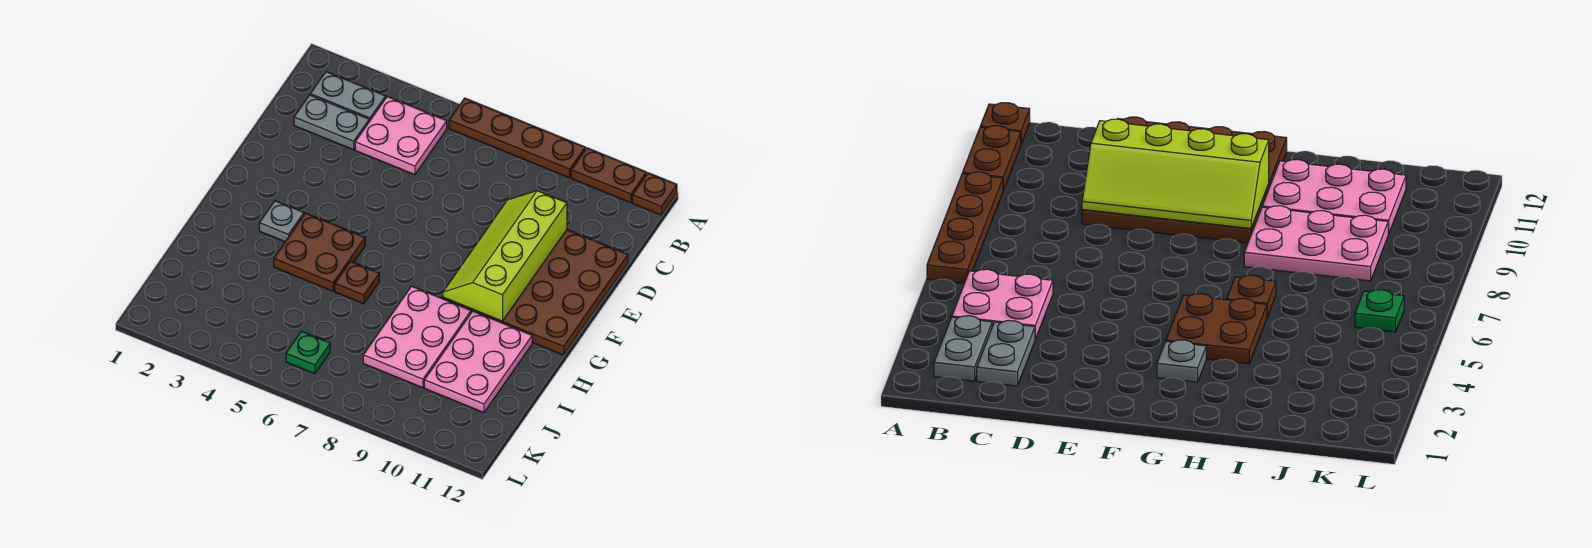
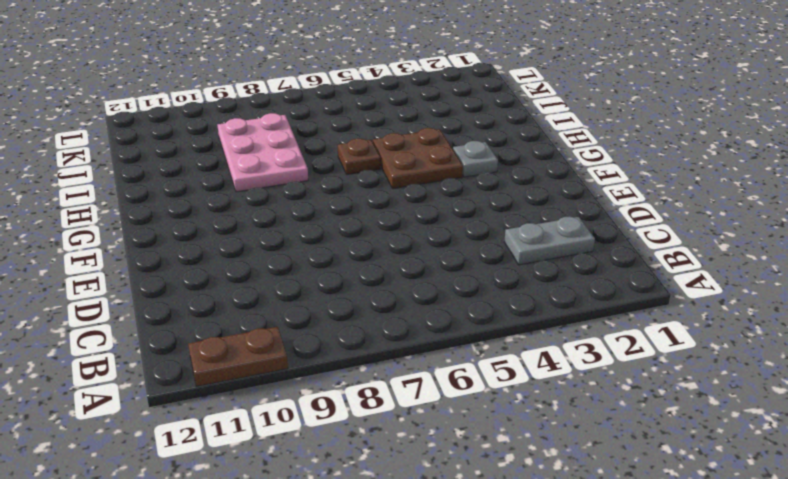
none -> brown plate A6:A9 level 1
none -> brown plate A12 level 1
none -> grey plate B2:B3 level 1

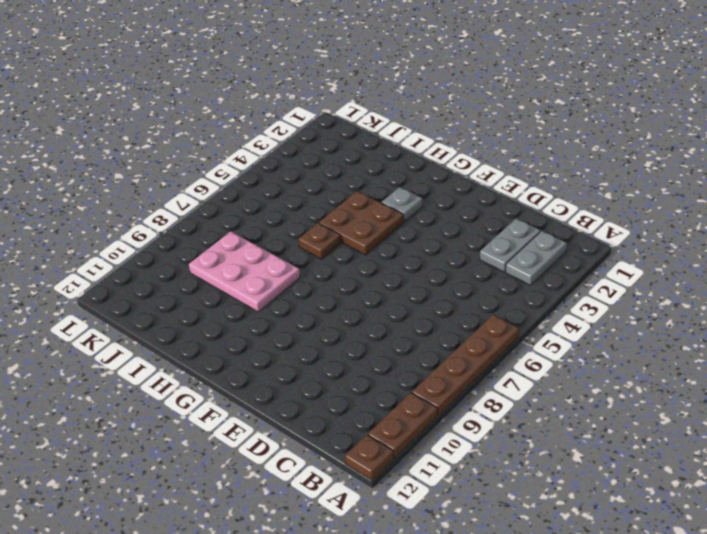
none -> pink plate B4:C5 level 1
none -> brown plate D9:G12 level 1
none -> pink plate H10:J11 level 1

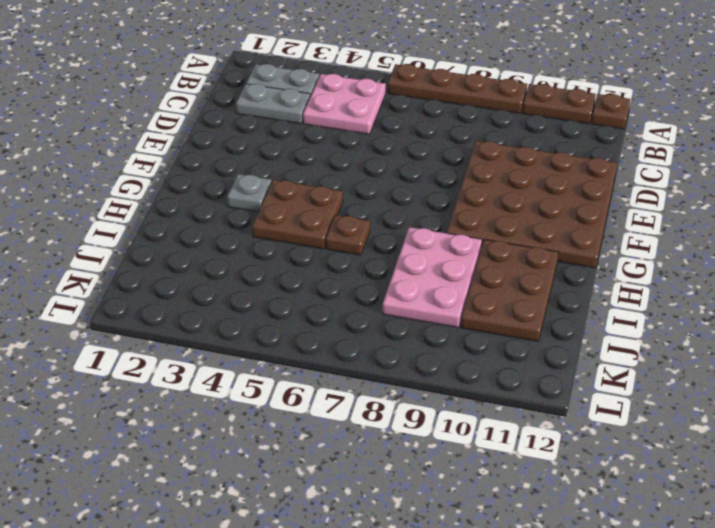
brown plate H10:J11 level 1 -> pink plate H10:J11 level 1
none -> green plate K6 level 1
none -> lime slope D9:G10 level 2 top 10

